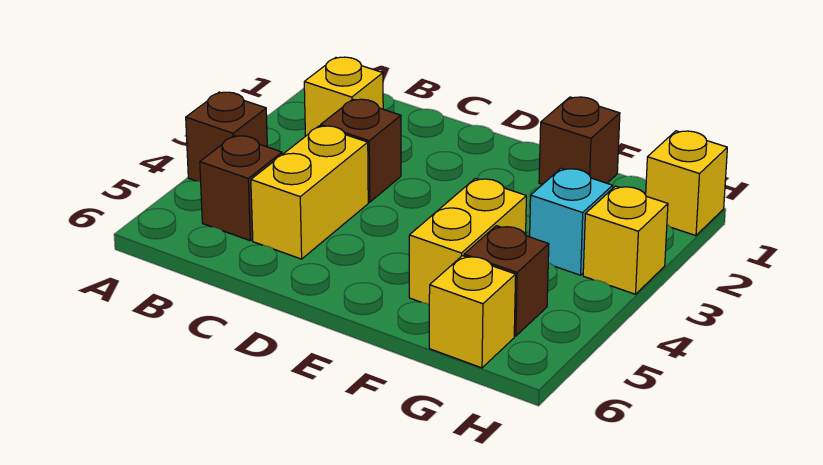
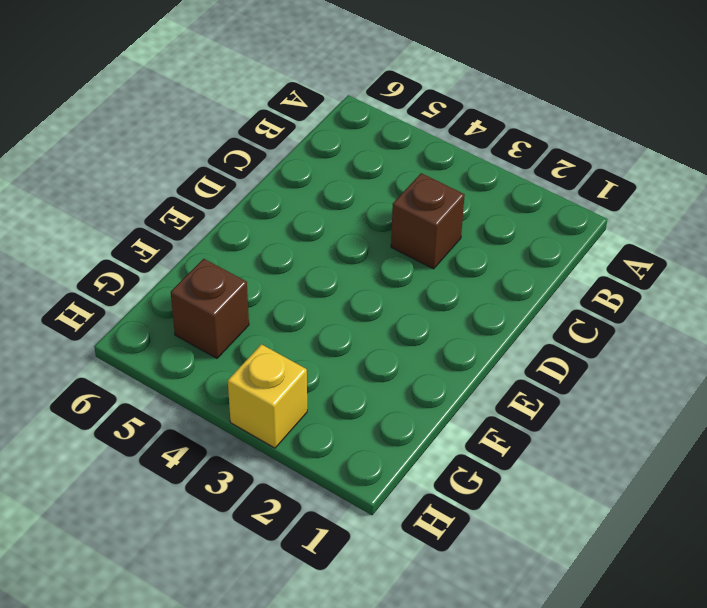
none -> brown brick A4 level 1
none -> yellow brick B2 level 1
none -> brown brick B5 level 1

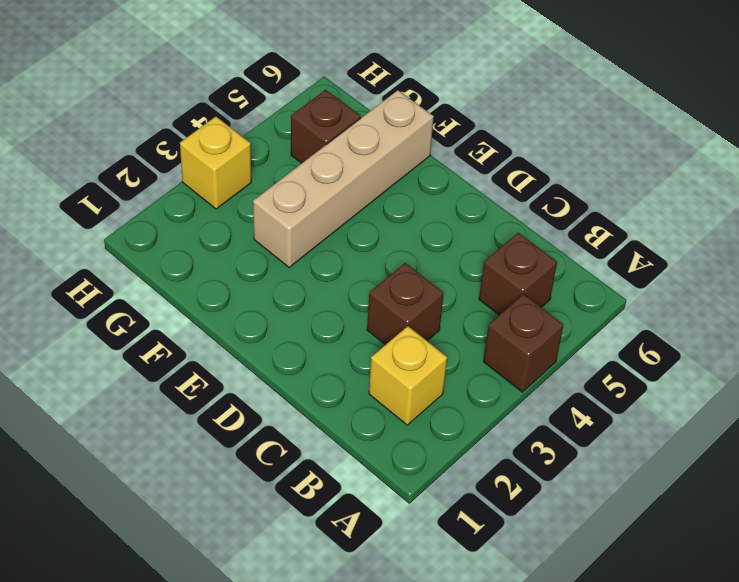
tan brick F3:F6 level 1 -> yellow brick F4:F5 level 1
none -> yellow brick C4:C5 level 1
none -> brown brick F1 level 1
none -> cyan brick G3 level 1

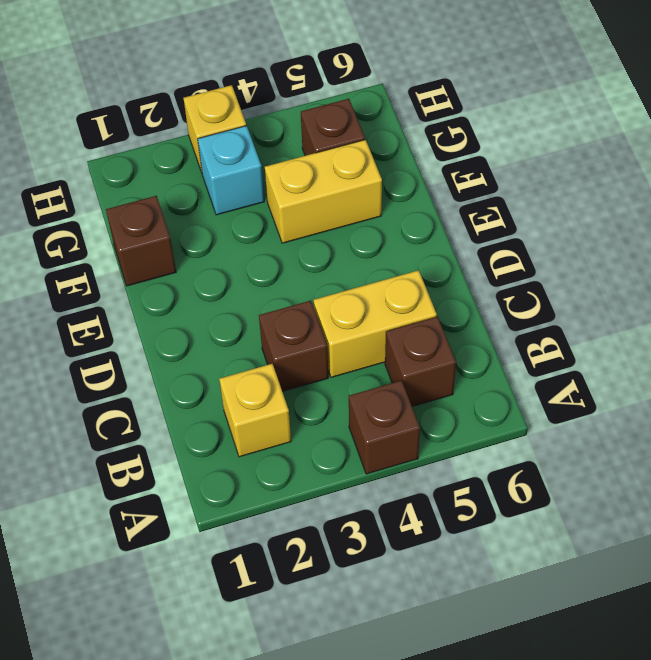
none -> yellow brick G6 level 1
none -> yellow brick H1 level 1

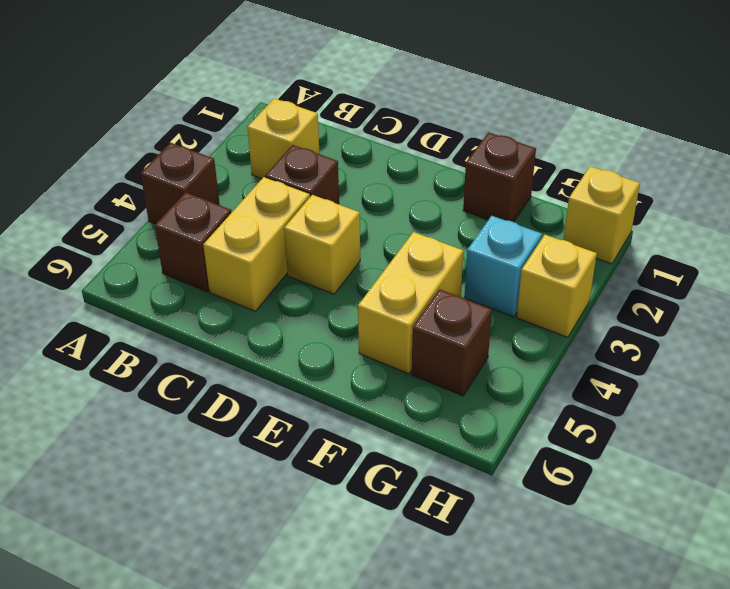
yellow brick D4 level 1 -> yellow brick G6 level 1

